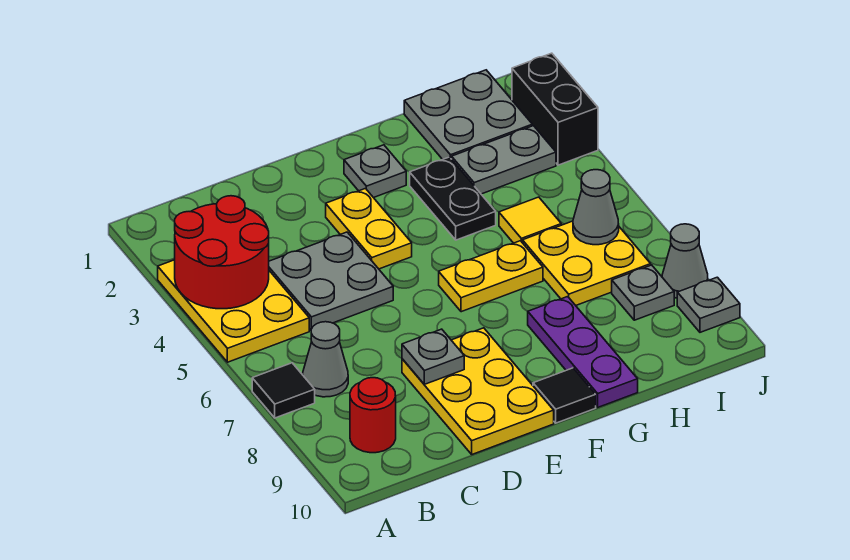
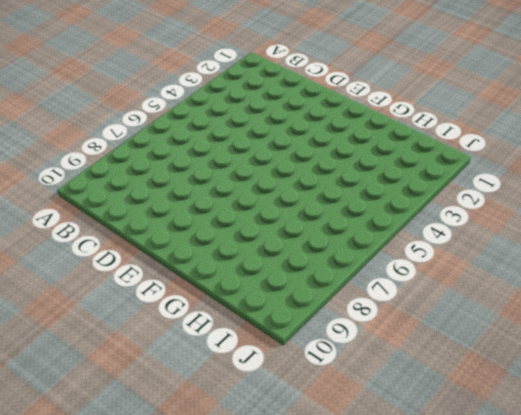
none -> yellow plate A3:B5 level 1
none -> black tile A7 level 1
none -> grey cone B7 level 1

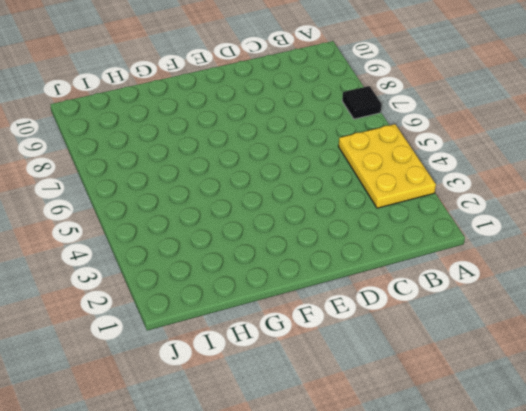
none -> grey cone B7 level 1
none -> red round brick B9 level 1
none -> grey plate C4:D5 level 1

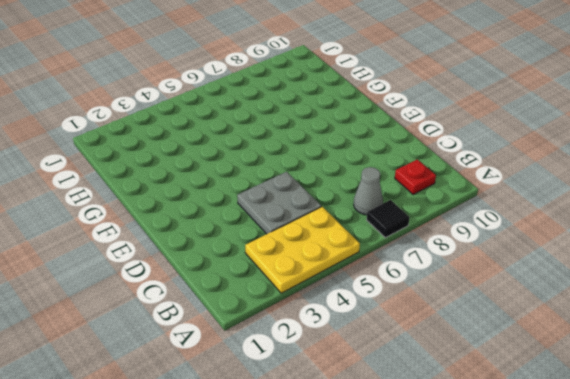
red plate B9 level 1 -> red round brick B9 level 1
none -> yellow plate D8:E10 level 1
none -> yellow plate E3:E4 level 1
none -> grey plate F2 level 1

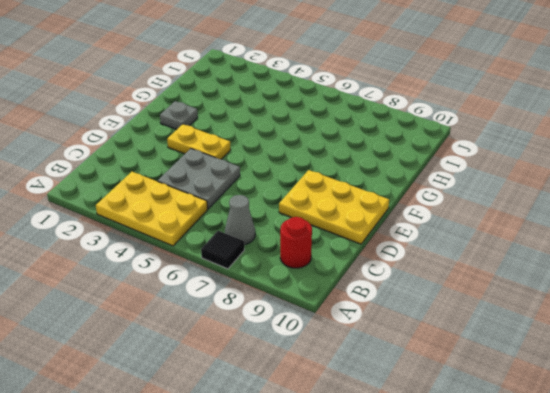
none -> yellow plate F6:G6 level 1
none -> black tile F10 level 1
none -> black plate G3:G4 level 1

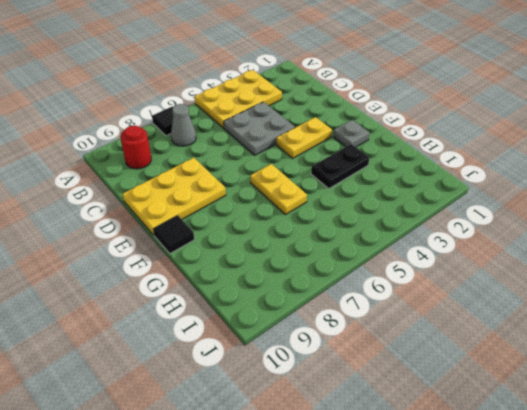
none -> purple plate G8:G10 level 1
none -> grey plate H1:I2 level 1
none -> grey plate H3:I3 level 1

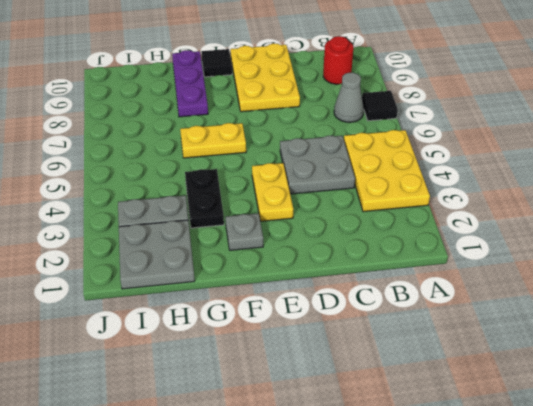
none -> yellow tile H5 level 1
none -> yellow plate H6:I7 level 1
none -> grey plate I8 level 1

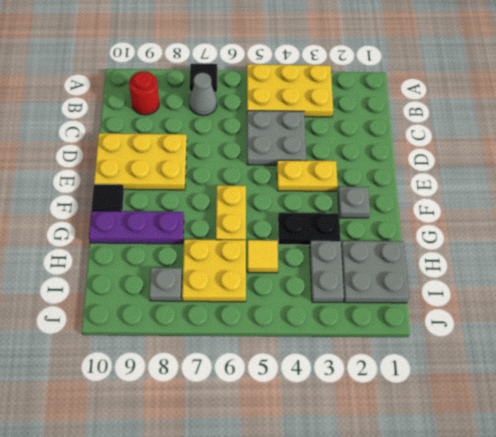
none -> black brick J2:J3 level 1
none -> grey cone J8 level 1
none -> grey plate J9 level 1

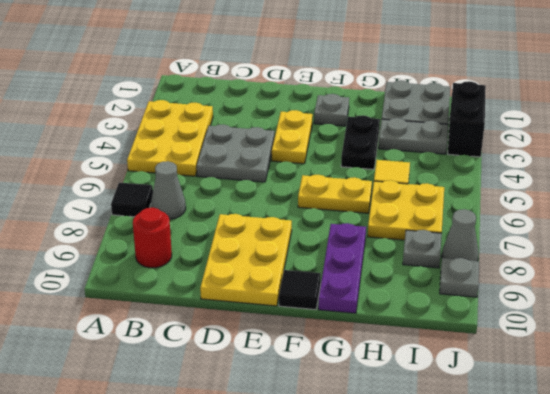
none -> red round brick A3:B4 level 2
none -> grey plate D8 level 2
none -> grey cone I6 level 2

